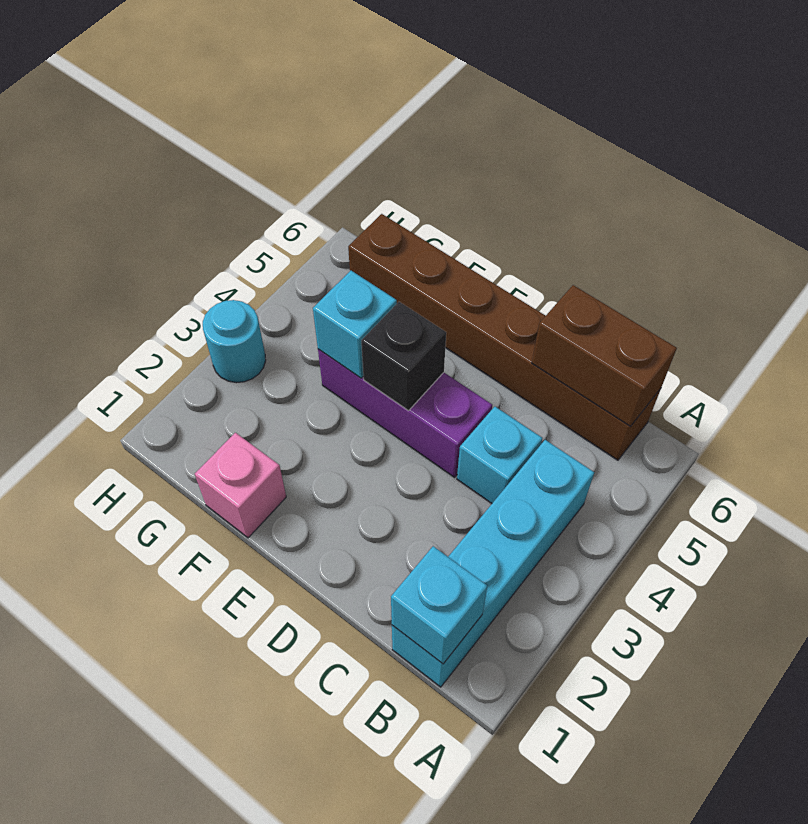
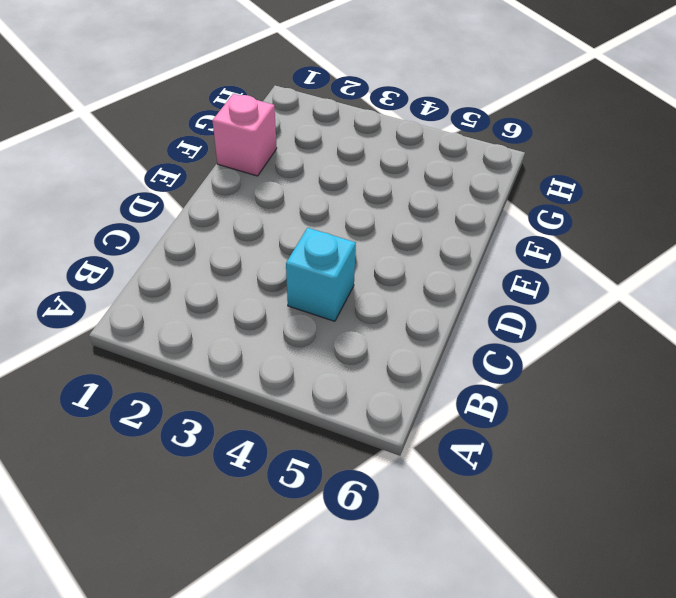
none -> cyan brick B1:B4 level 1
none -> brown brick B6:G6 level 1

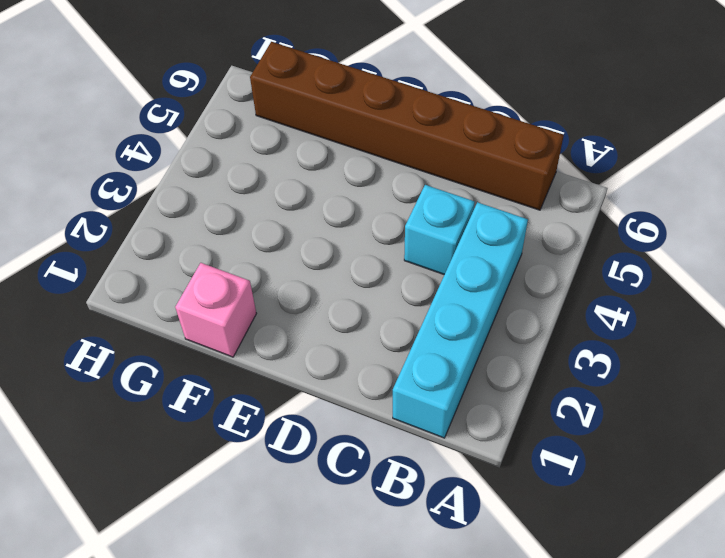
none -> purple brick D4:F4 level 1
none -> cyan round brick H3 level 1

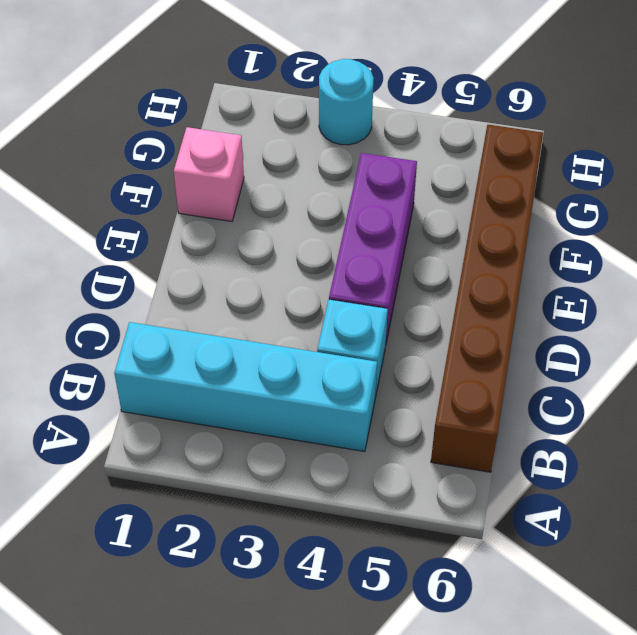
none -> cyan brick B1 level 2
none -> brown brick B6:C6 level 2

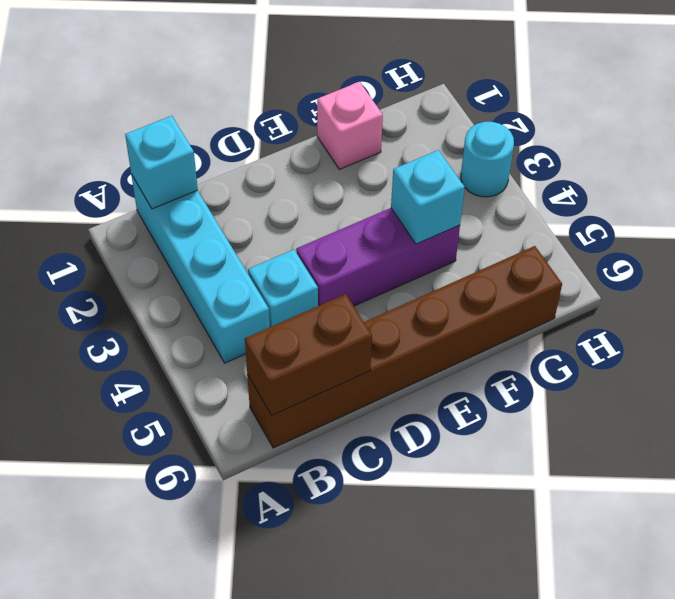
none -> black brick E4 level 2

